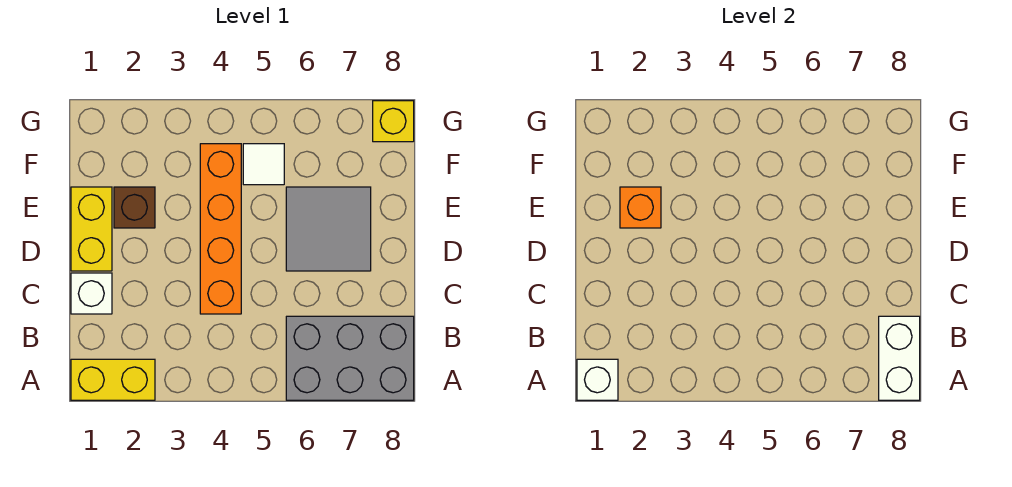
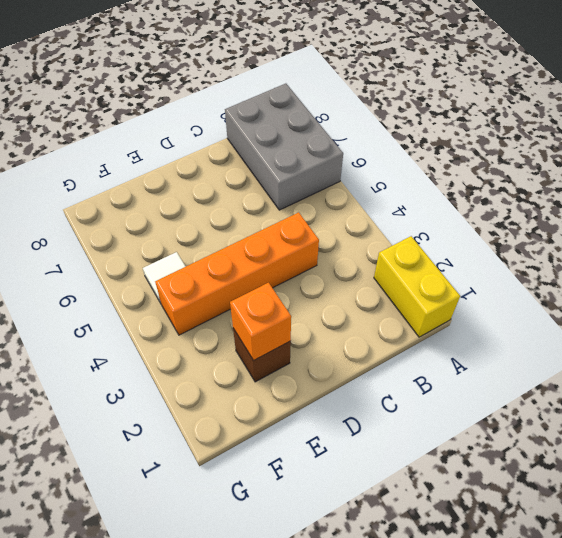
none -> white brick C1 level 1
none -> yellow brick D1:E1 level 1
none -> grey tile D6:E7 level 1

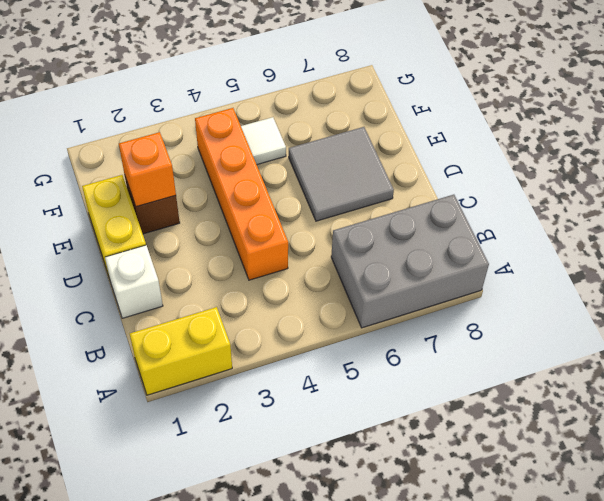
none -> yellow brick G8 level 1
none -> white brick A1 level 2
none -> white brick A8:B8 level 2

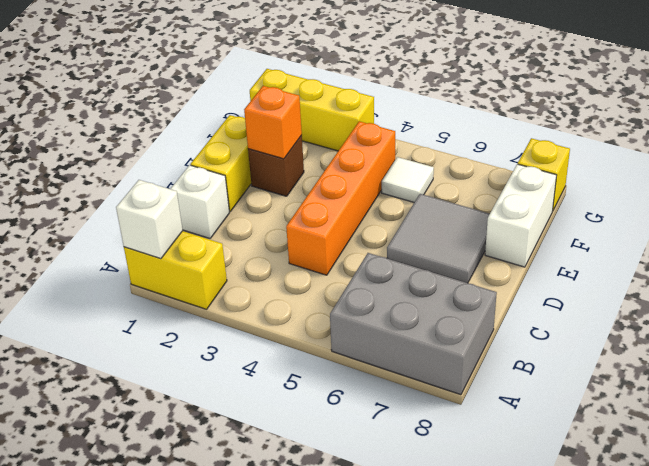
white brick E8:F8 level 1 -> white brick A8:B8 level 2
yellow brick G1:G3 level 1 -> none

